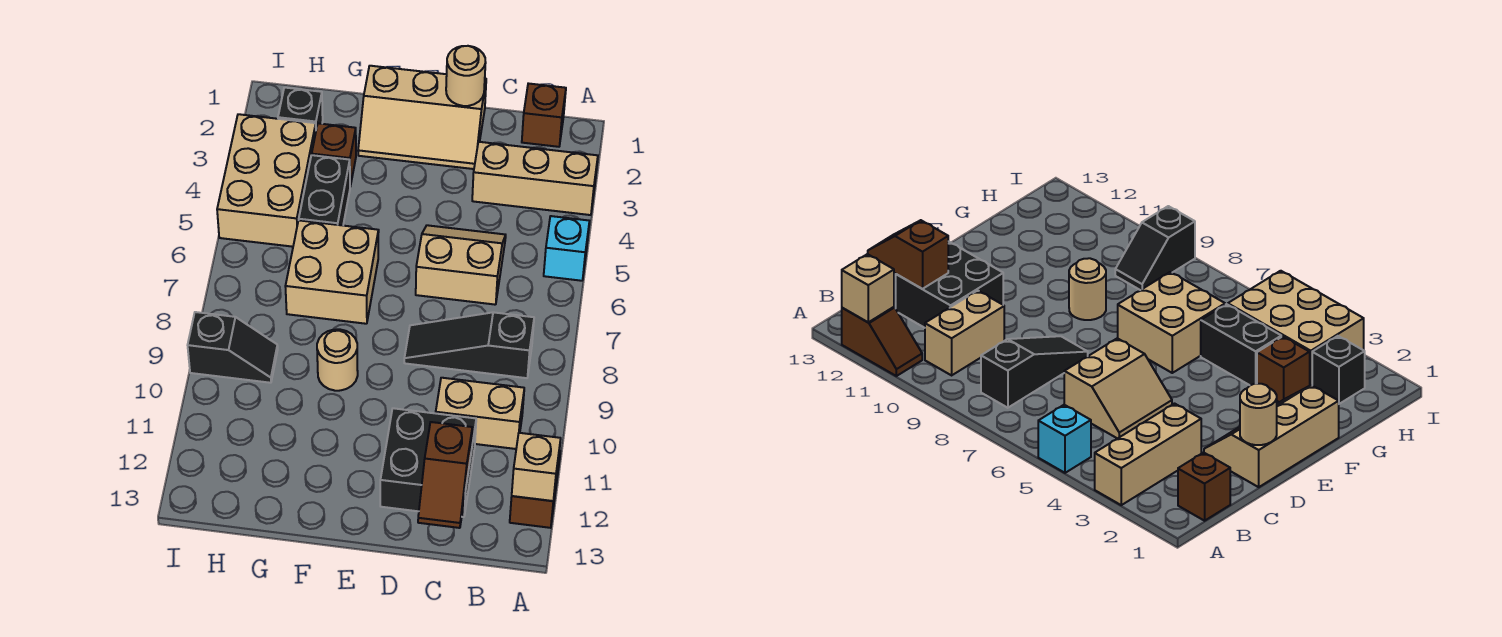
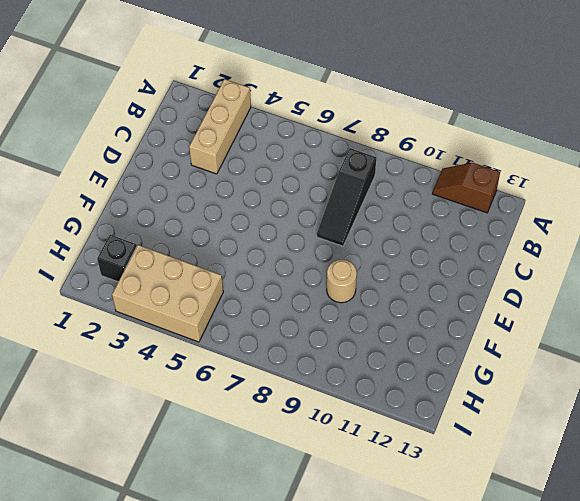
none -> cyan brick A5 level 1
none -> brown brick B1 level 1
none -> tan brick B10:C10 level 1

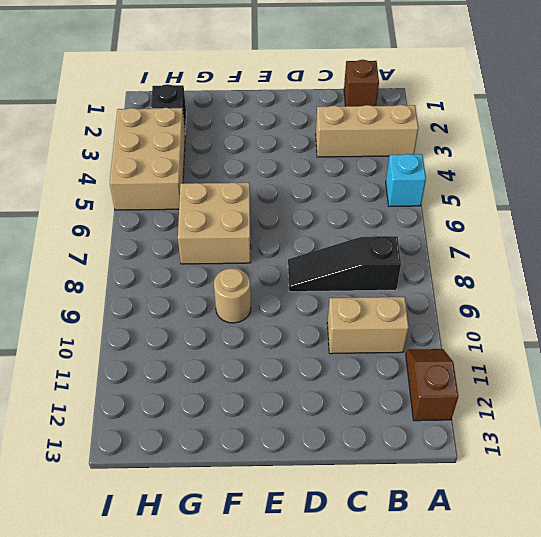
none -> tan slope C5:D6 level 1 top 6
none -> black brick C11:D12 level 1
none -> tan slope D1:F2 level 1 top 1

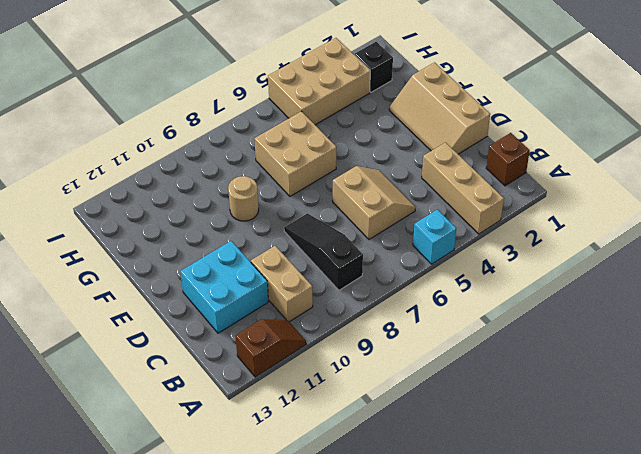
cyan brick C11:D12 level 1 -> black brick C11:D12 level 1
none -> brown brick G3 level 1
none -> black brick G4:G5 level 1
none -> black slope H9:I9 level 1 top I

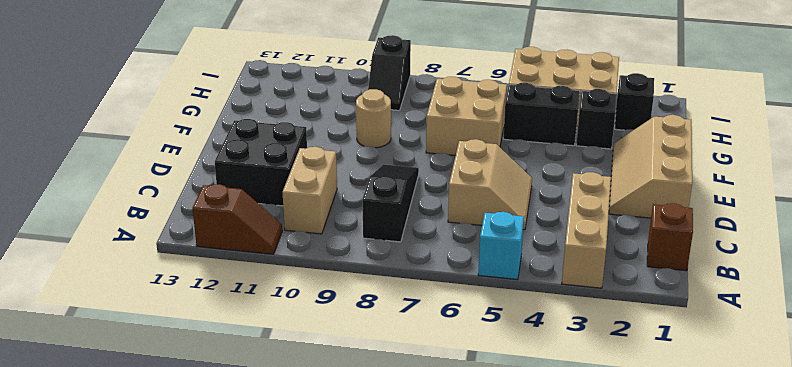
black brick G3 level 1 -> brown brick G3 level 1
none -> tan brick A12 level 2
none -> brown slope C12:C13 level 2 top 12
none -> tan round brick D1 level 2

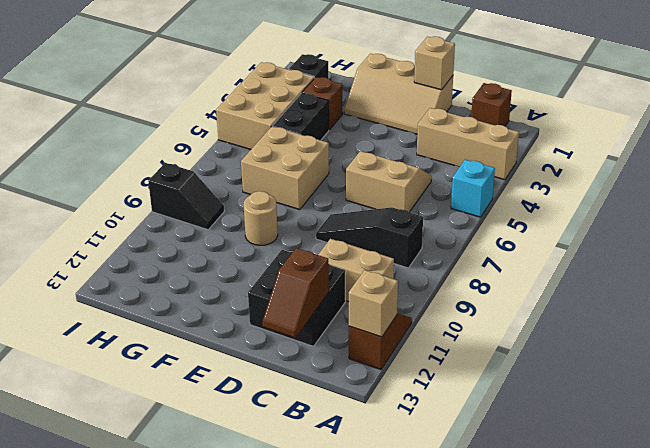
tan brick D1 level 2 -> tan round brick D1 level 2

